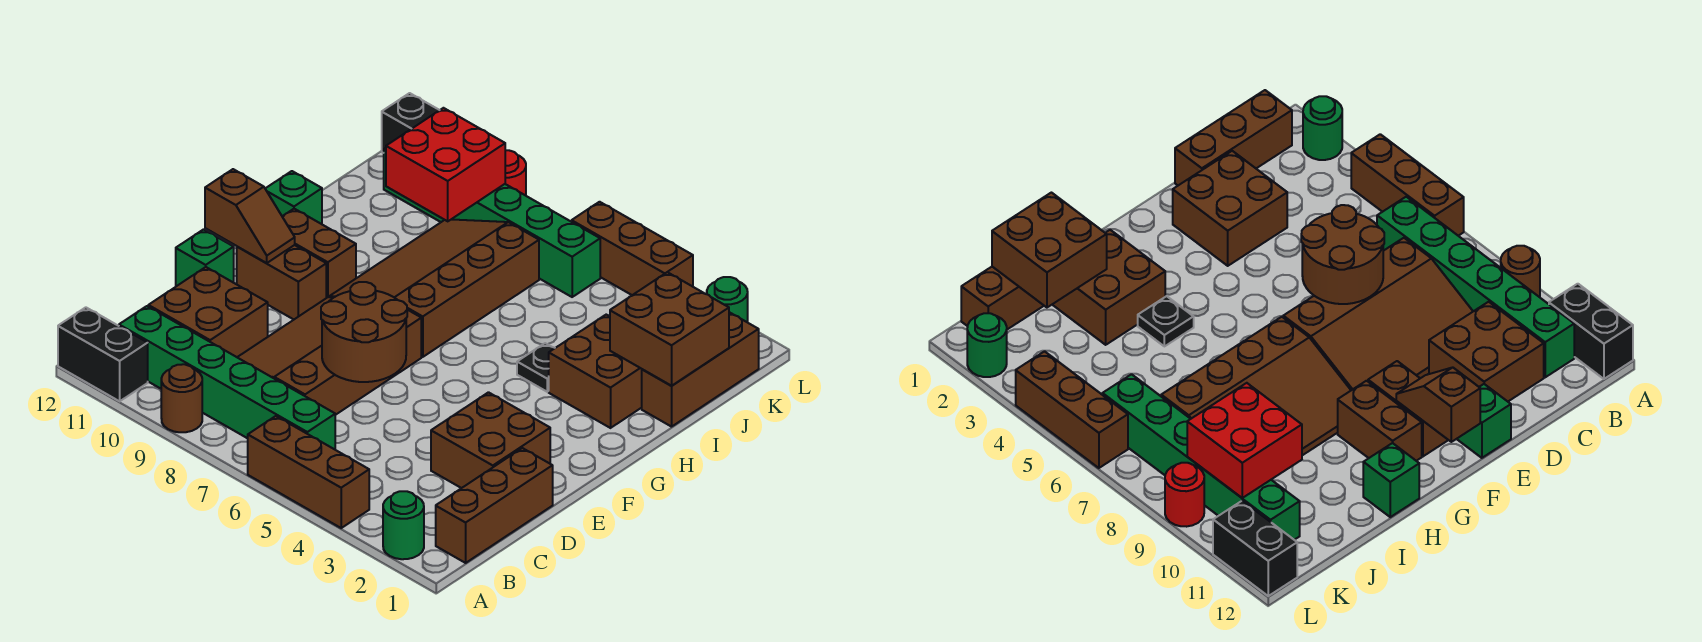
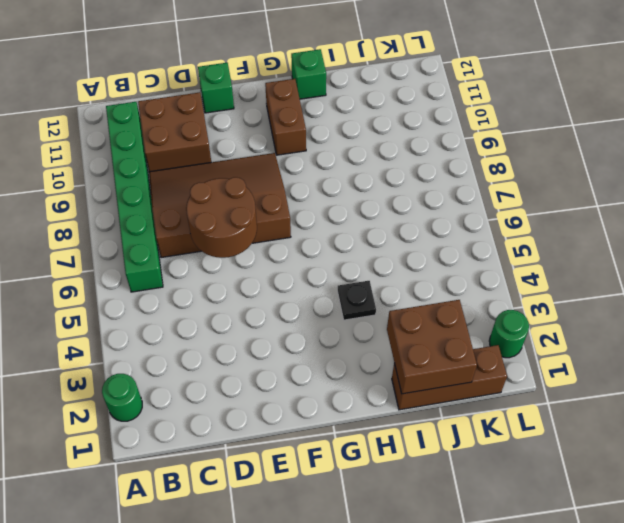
none -> brown brick A4:A6 level 1
none -> brown round brick A9 level 1
none -> black brick A11:A12 level 1

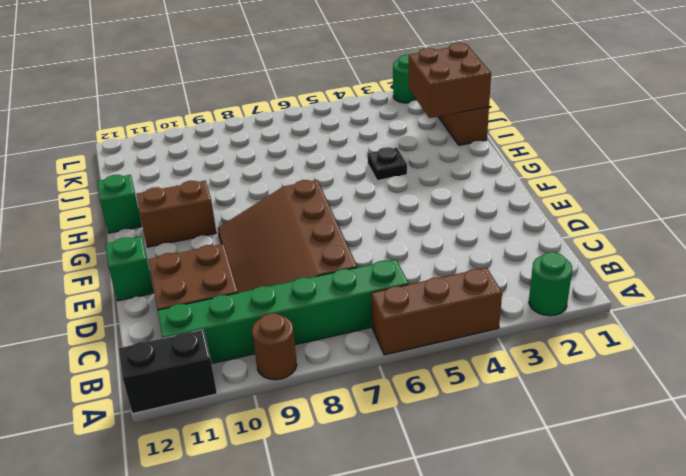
none -> brown brick B1:D1 level 1
none -> brown brick D2:E3 level 1
none -> brown brick F10:F11 level 1

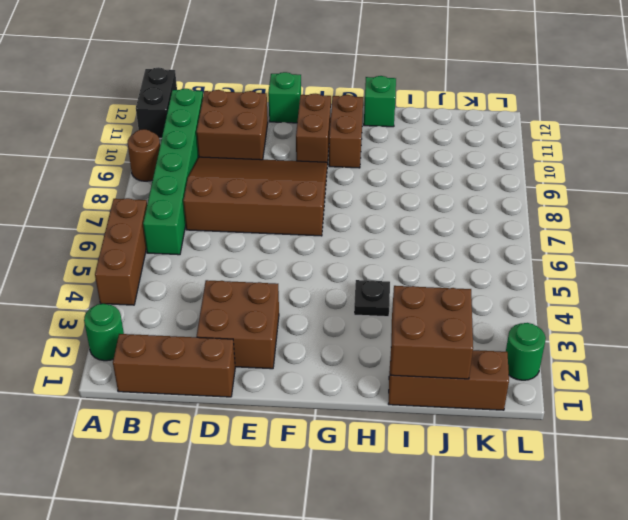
none -> brown slope G7:J9 level 1 top 7
none -> brown brick H2:I3 level 1
none -> green brick K6:K11 level 1

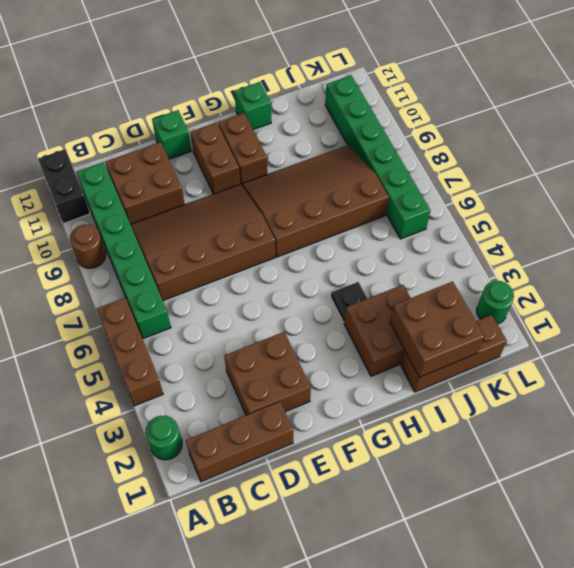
none -> brown brick L4:L6 level 1
none -> red round brick L9 level 1
none -> black brick L11:L12 level 1

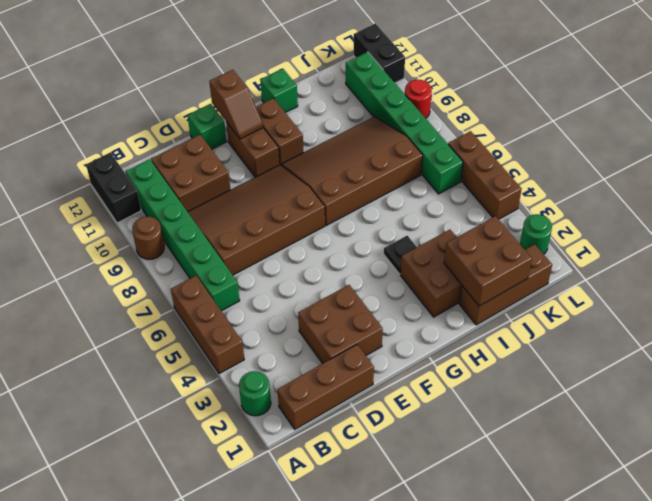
none -> brown round brick D6:E7 level 2
none -> red brick J9:K10 level 2

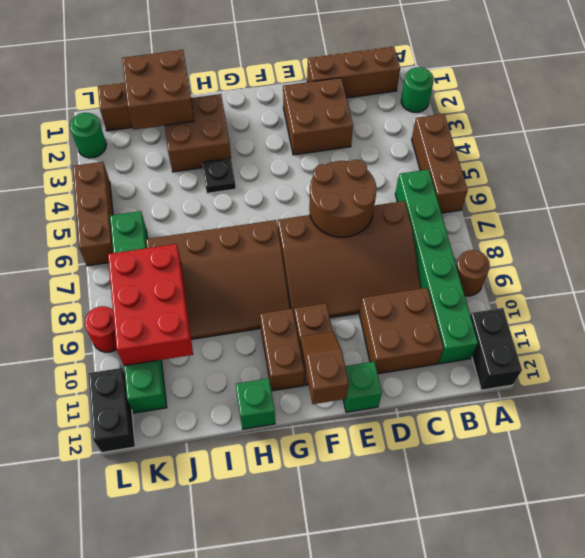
red brick J8:K10 level 2 -> red brick J9:K10 level 2

